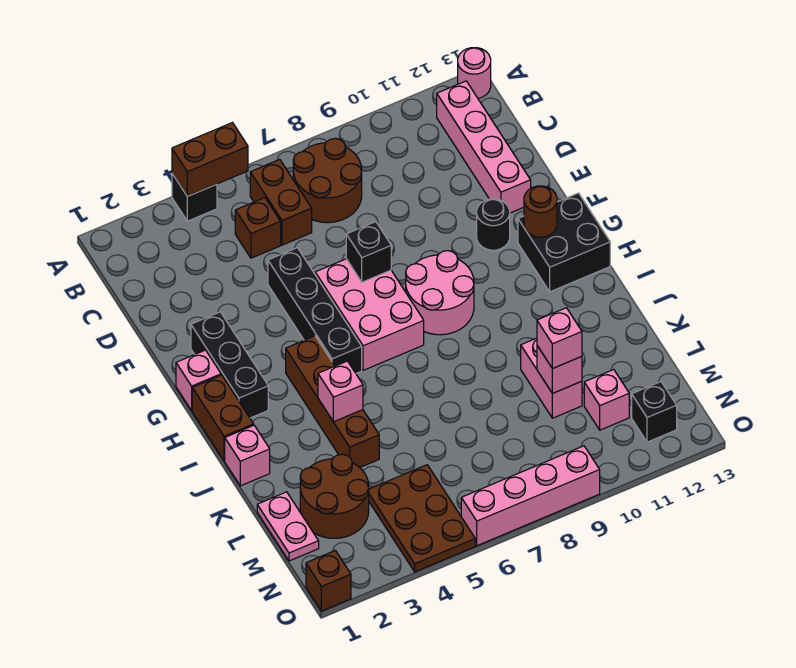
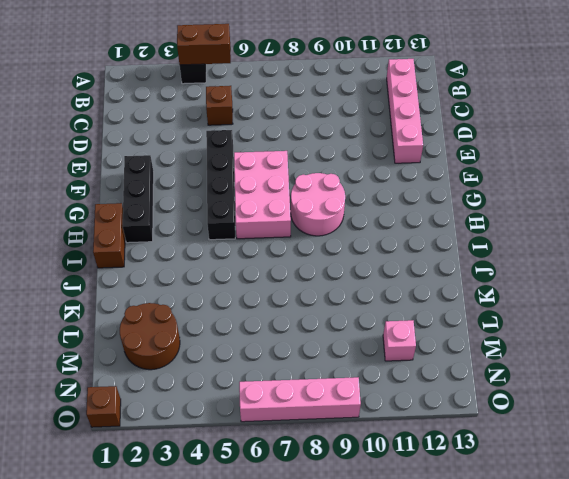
none -> pink round brick A13 level 1
none -> brown brick B6:C6 level 1
none -> brown round brick B7:C8 level 1
none -> black round brick F11 level 1

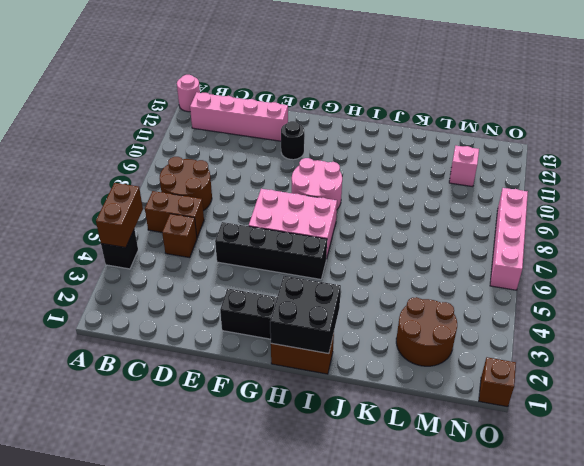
black brick H1:I2 level 2 -> black brick G12:H13 level 1
none -> pink brick G1 level 1
none -> brown brick H4:K4 level 1
none -> pink brick J1 level 1
none -> pink brick K10:L10 level 1

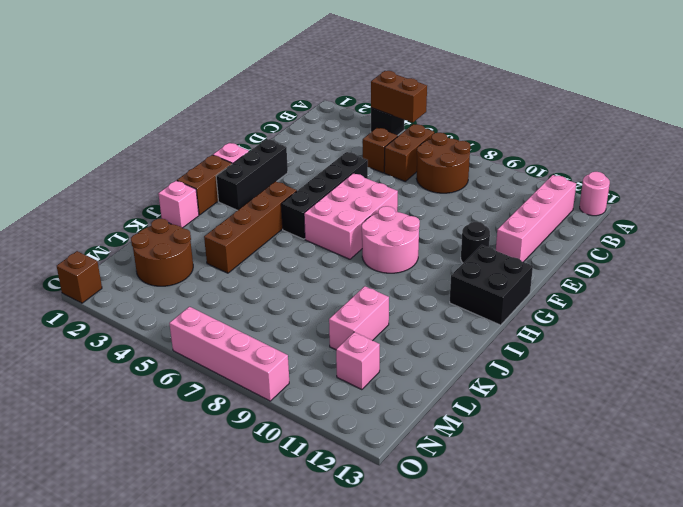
none -> pink plate L1:M1 level 1
none -> brown plate M4:O5 level 1
none -> black brick N12 level 1
none -> black brick F7 level 2

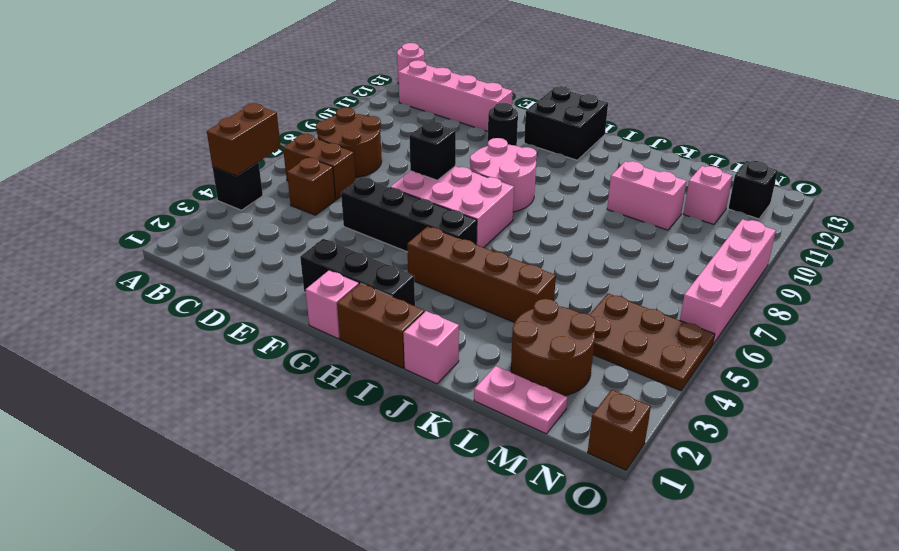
none -> brown round brick G12 level 2
none -> pink brick J4 level 2
none -> pink brick L10 level 2
none -> pink brick L10 level 3

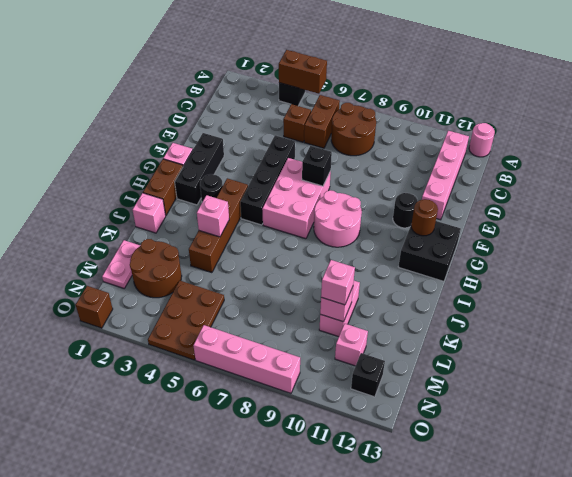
black round brick H3 level 1 -> none

